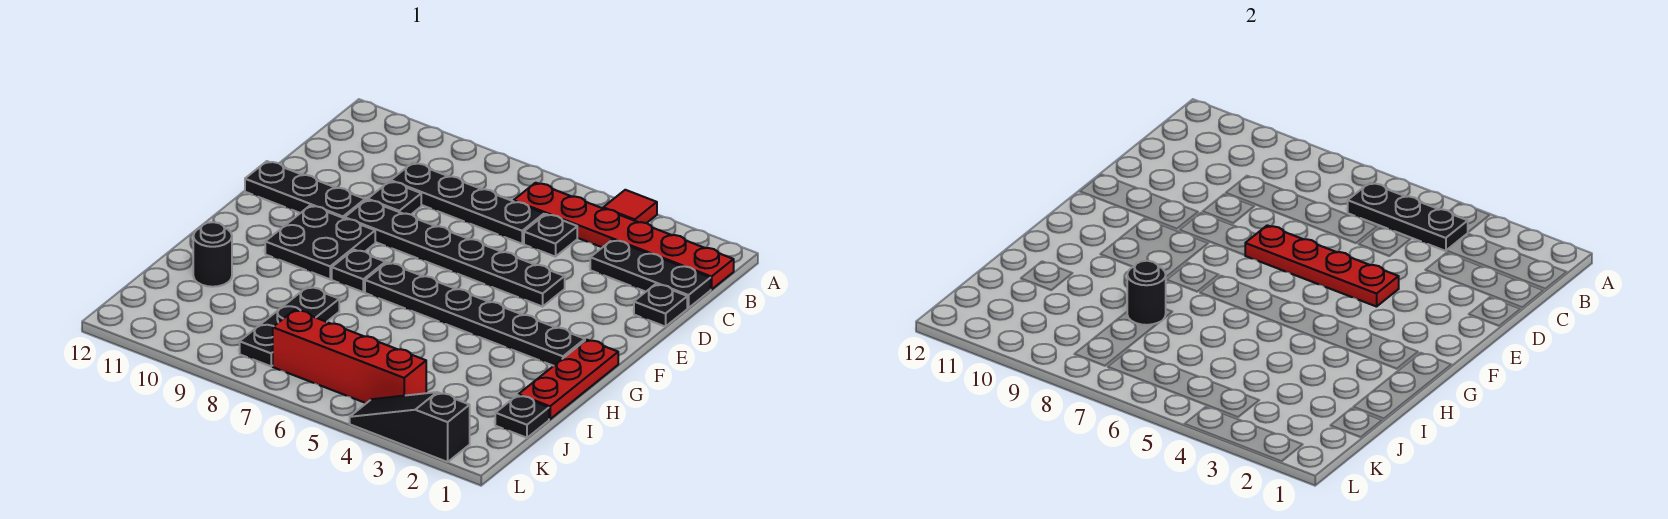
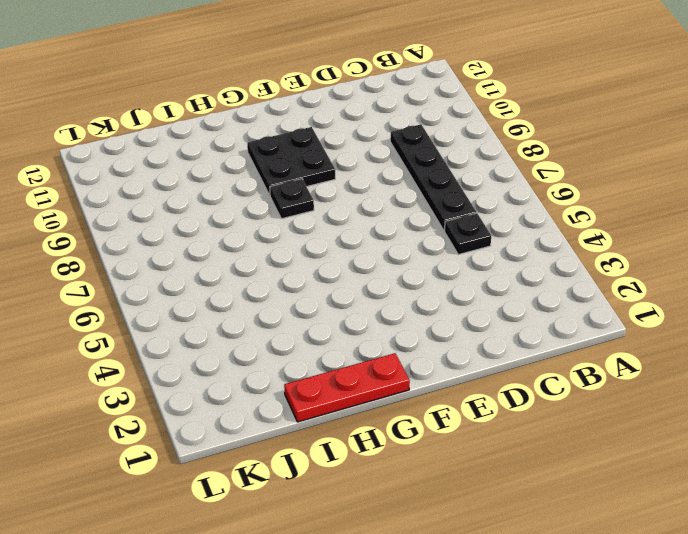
none -> red tile A4 level 1
none -> red plate B1:B6 level 1
none -> black plate C1:C3 level 1

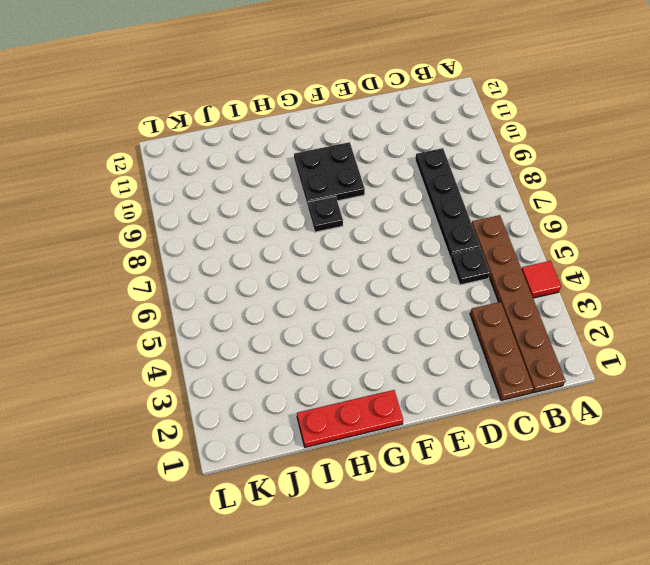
brown plate B1:B6 level 1 -> red plate B1:B6 level 1
brown plate C1:C3 level 1 -> black plate C1:C3 level 1
none -> black plate D1 level 1
none -> black plate D9 level 1
none -> black plate E4:E9 level 1

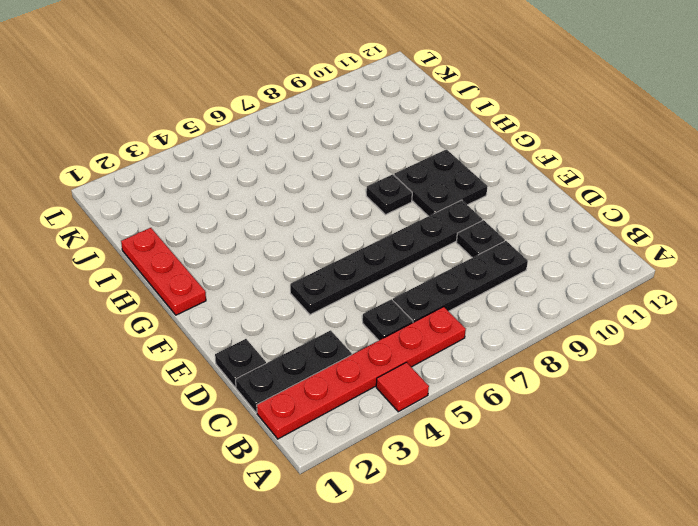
none -> black plate E10:E12 level 1
none -> black plate G2:G7 level 1
none -> black plate I8:K8 level 1

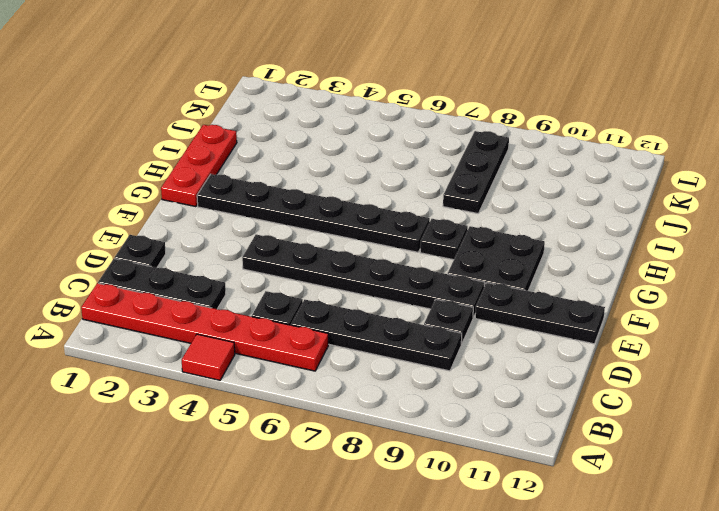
none -> black round brick I11 level 1
none -> black plate J1 level 1
none -> red brick K4:K7 level 1

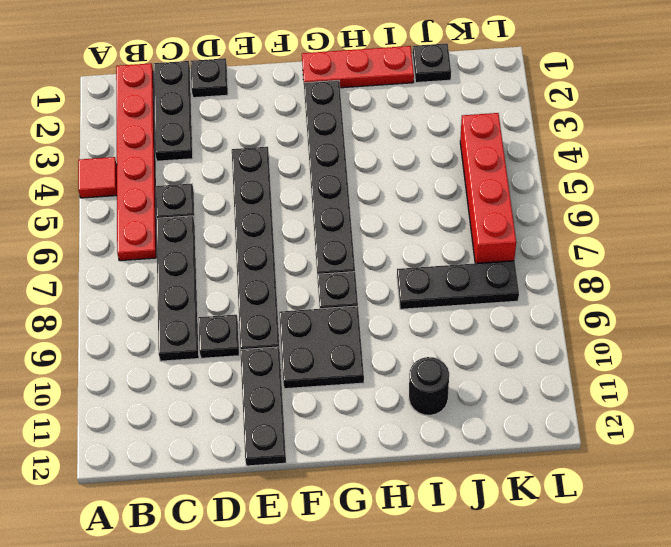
none -> black slope L2:L4 level 1 top 2
none -> black plate B4:B6 level 2
none -> red plate E4:E7 level 2

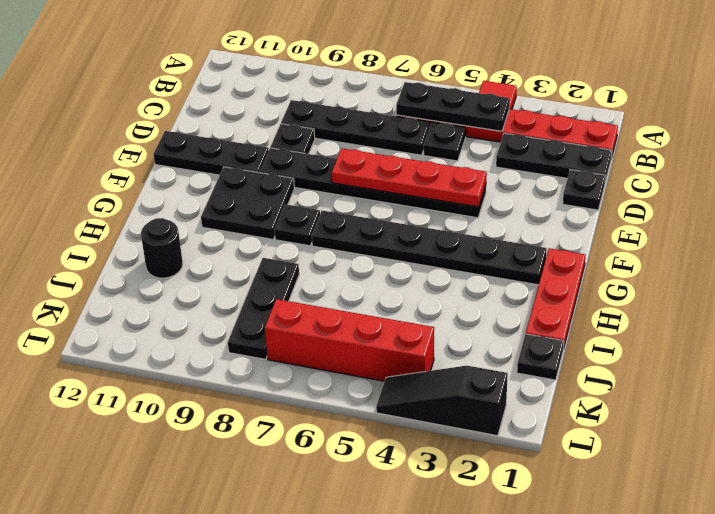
none -> black round brick I8 level 2

